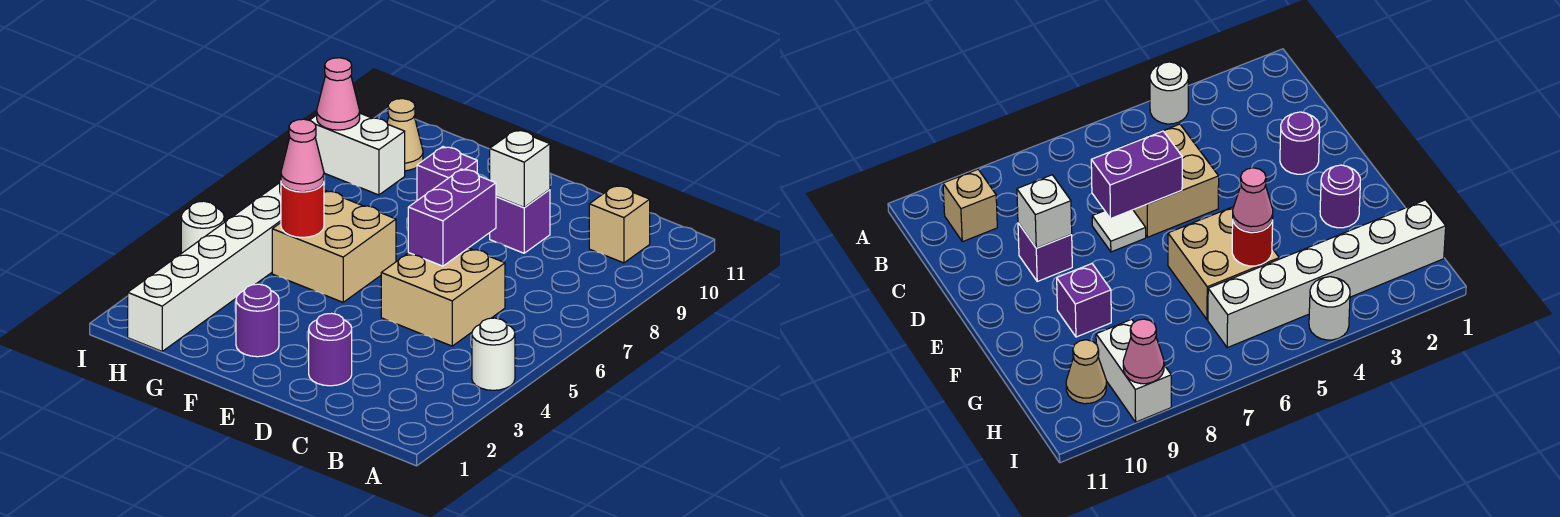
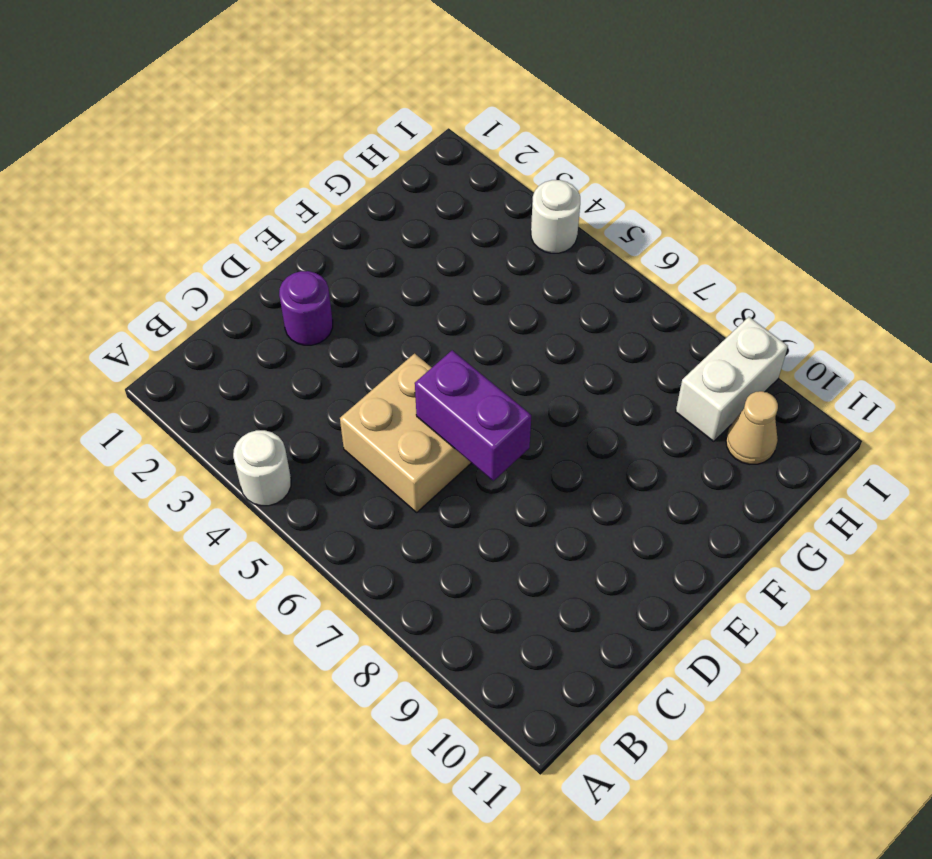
none -> tan brick B10 level 1
none -> white tile D7 level 1
none -> purple brick D9 level 1

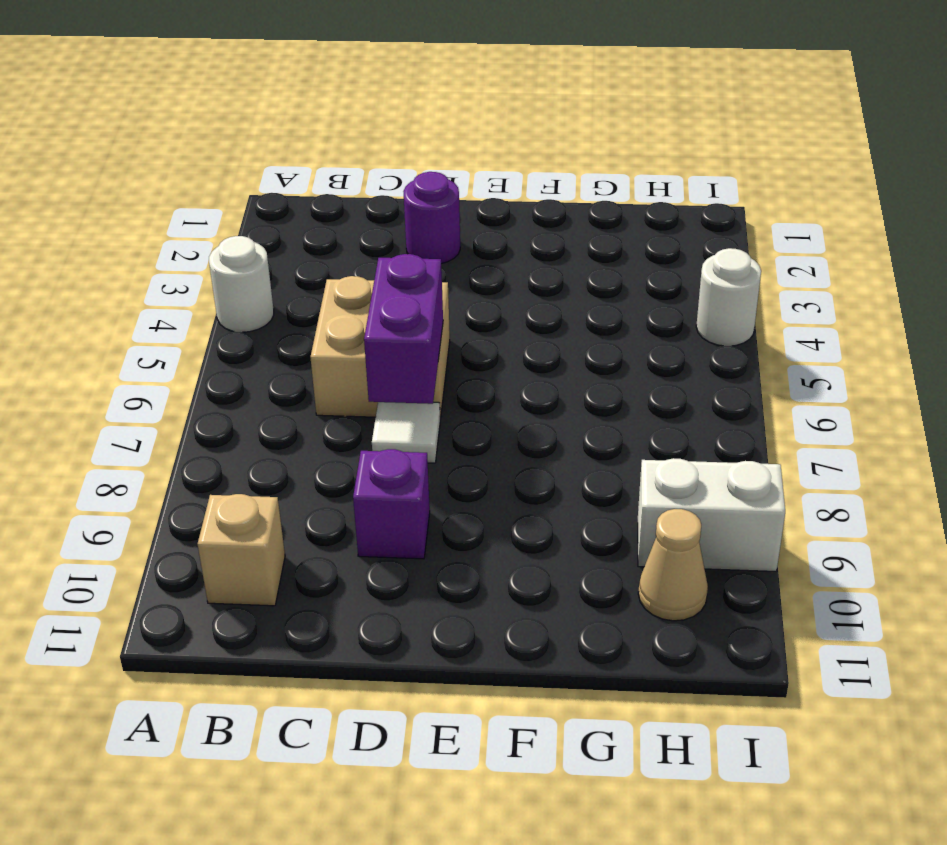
none -> purple round brick F2 level 1
none -> tan brick F5:G6 level 1
none -> purple brick F9 level 1

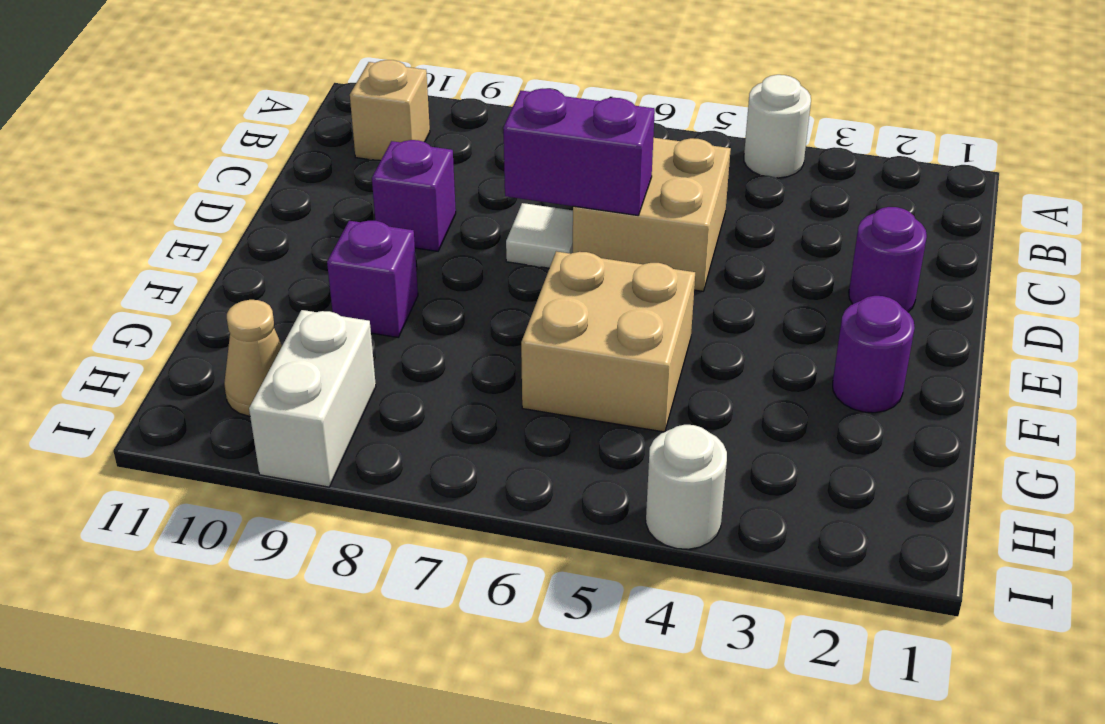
none -> white brick H1:H6 level 1
none -> white brick D9 level 2
none -> red round brick G5 level 2

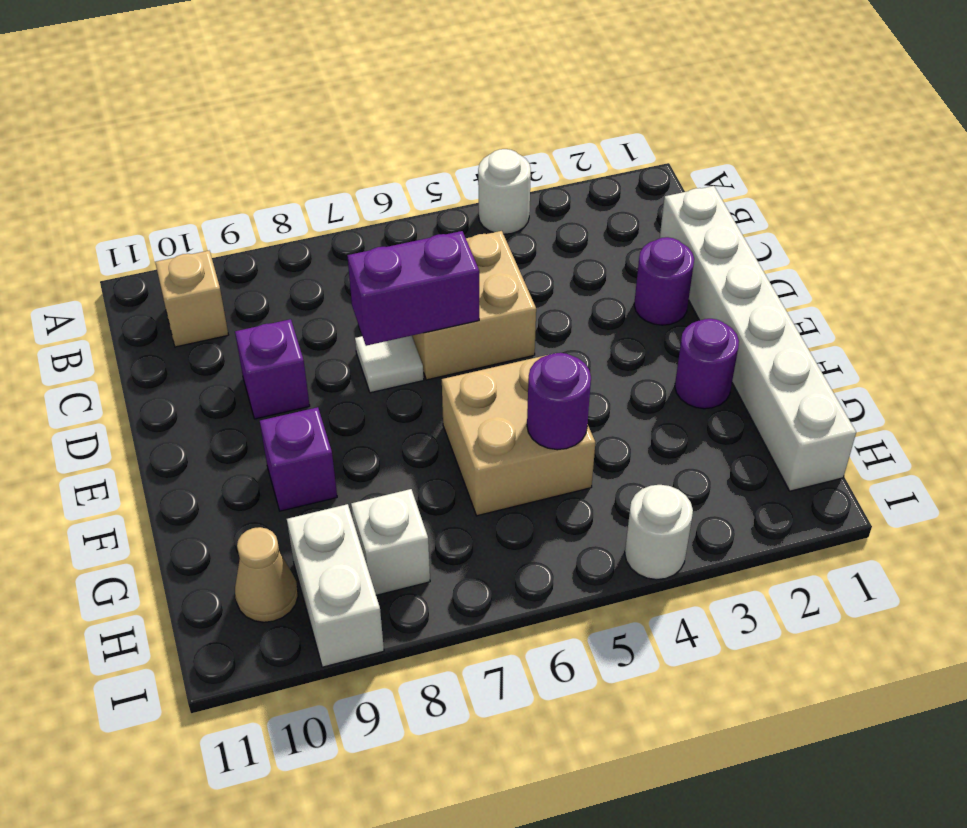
white brick C1:H1 level 1 -> white brick H1:H6 level 1
purple round brick G5 level 2 -> red round brick G5 level 2
white brick H8 level 1 -> white brick D9 level 2
none -> pink cone I9 level 2
none -> pink cone G5 level 3

